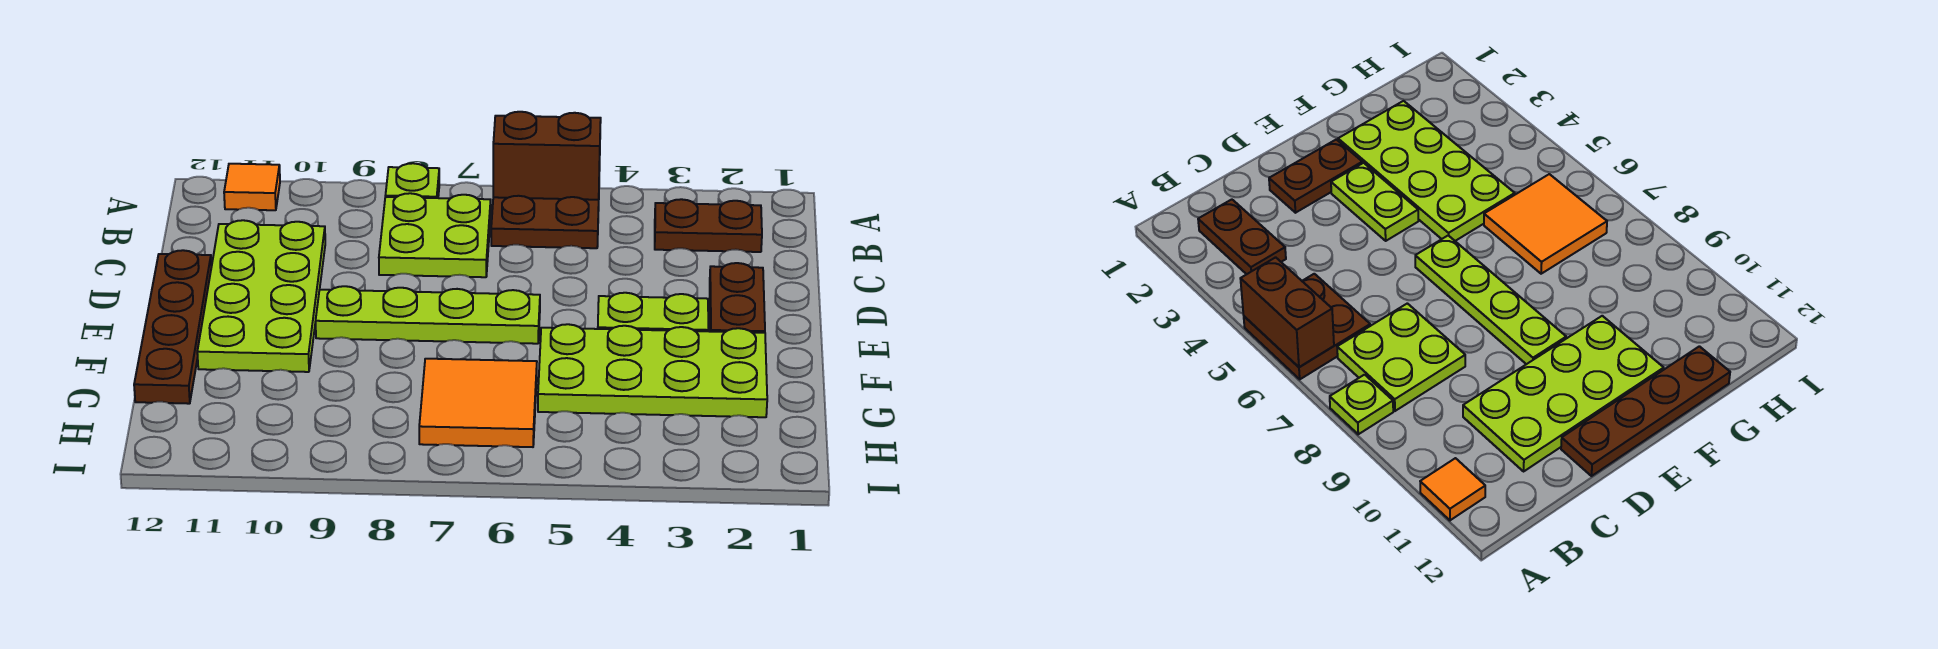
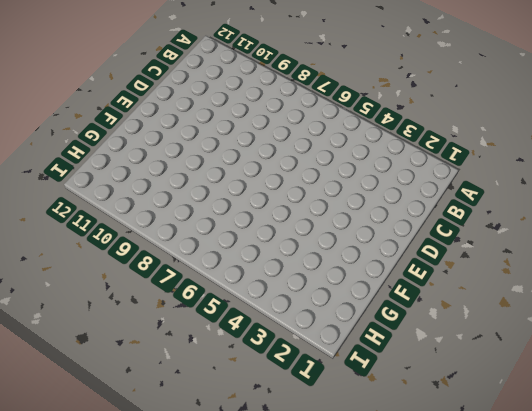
none -> brown plate A5:B6 level 1
none -> lime plate A8 level 1
none -> orange tile A11 level 1

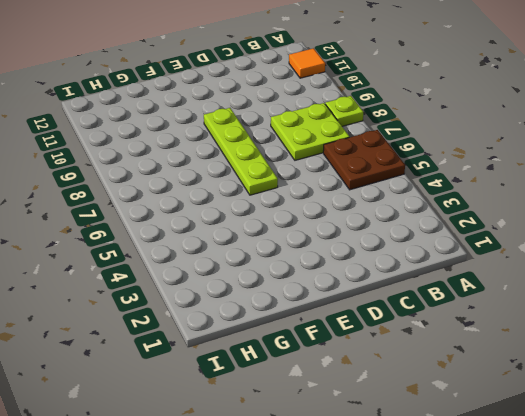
none -> brown plate B2:B3 level 1
none -> lime plate C10:F11 level 1
none -> brown plate D2:E2 level 1

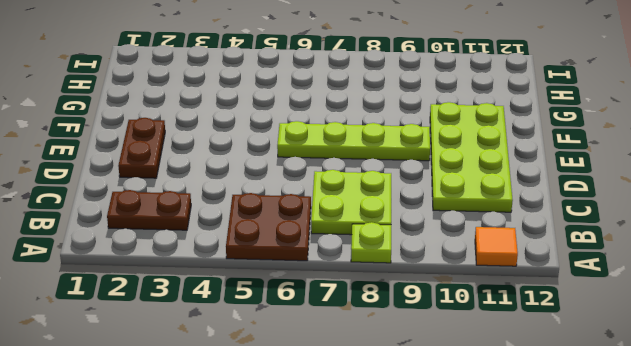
none -> brown plate D12:G12 level 1
none -> lime plate E3:E4 level 1
none -> lime plate F2:G5 level 1

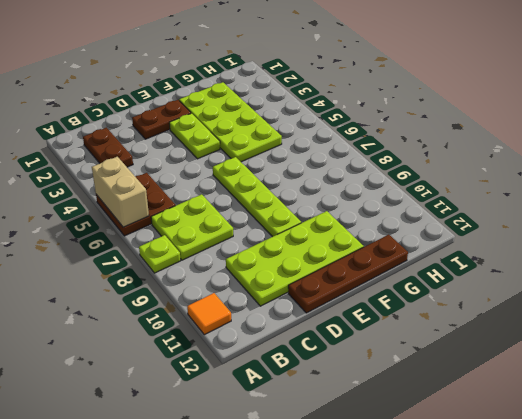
tan brick A5:A6 level 2 -> brown brick A5:A6 level 2
none -> orange tile G6:H7 level 1

